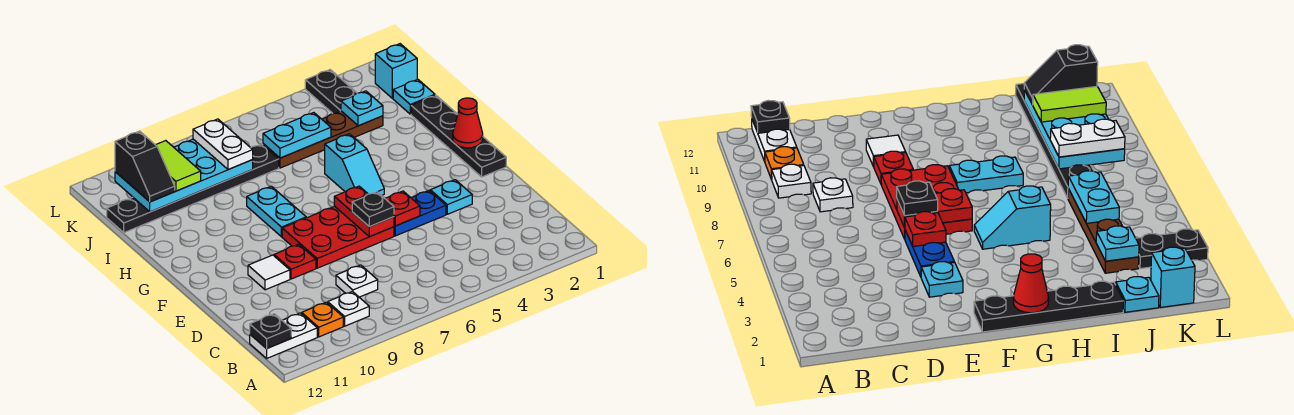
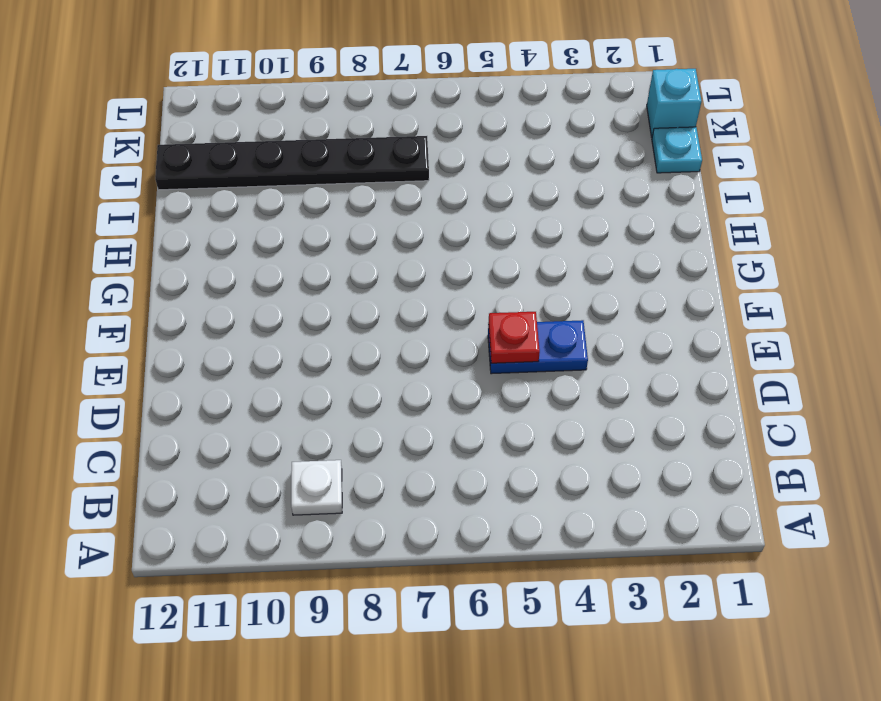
none -> orange plate B10 level 1
none -> white plate B11:B12 level 1
none -> white plate C8 level 1

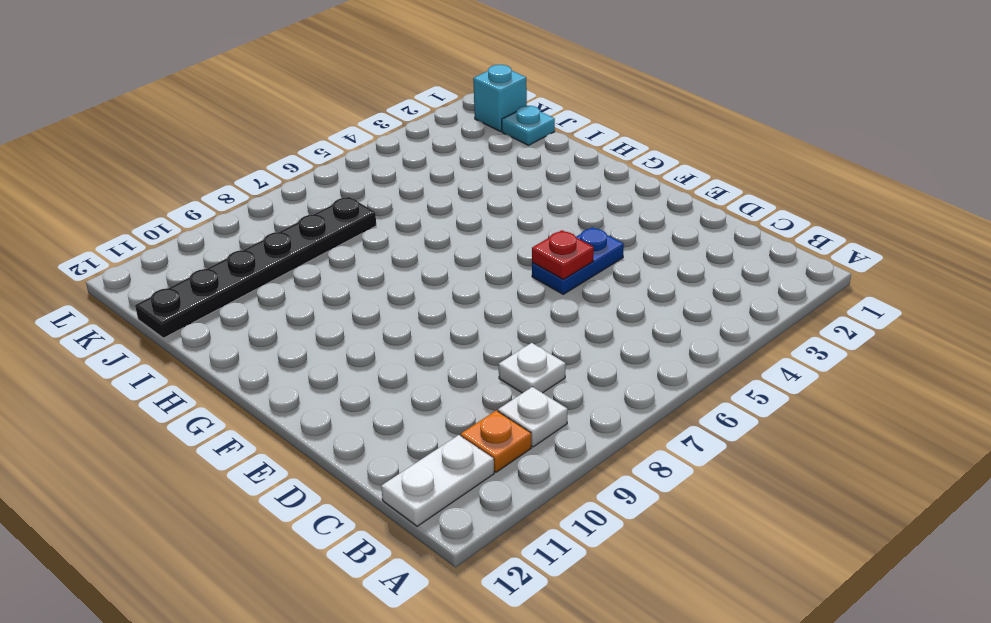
none -> cyan plate E3 level 1
none -> red plate E6:F8 level 1
none -> red plate E9 level 1

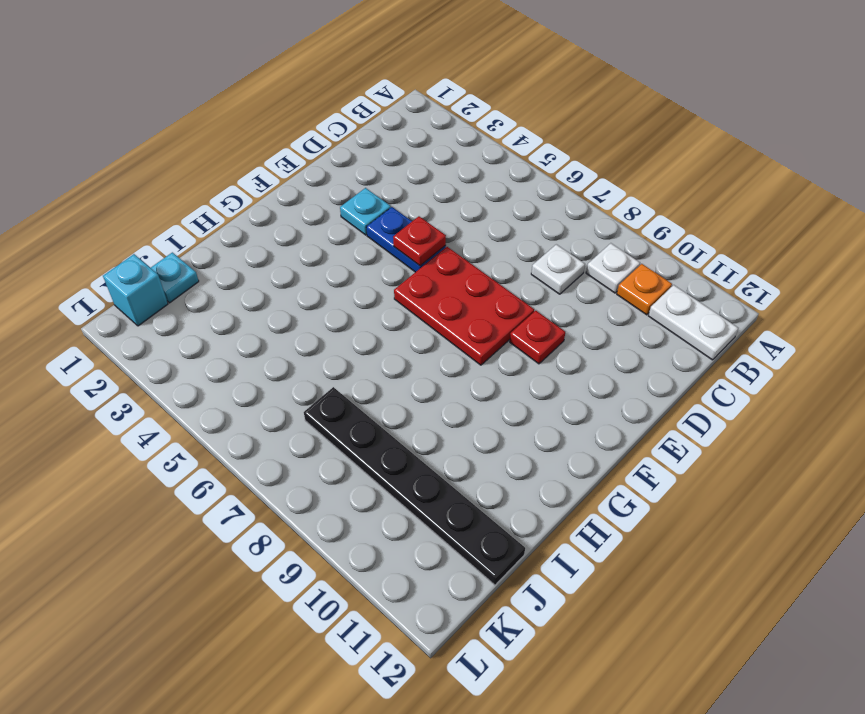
none -> white tile E10 level 1
none -> black plate F1:I1 level 1
none -> cyan slope G5:H5 level 1 top H

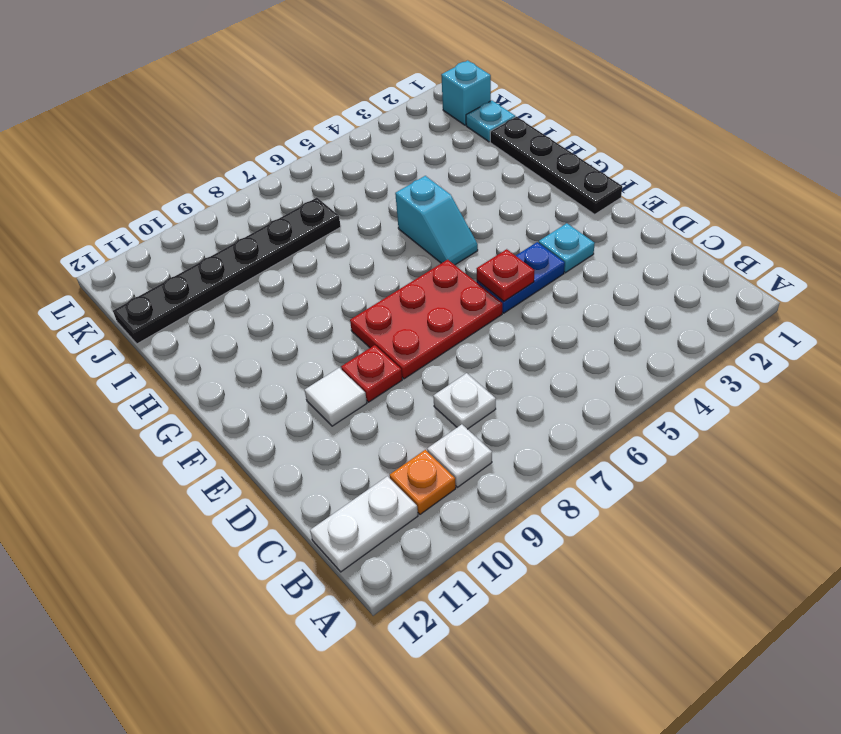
none -> cyan plate G8:H8 level 1
none -> brown plate J3:J6 level 1
none -> black plate K3:L3 level 1

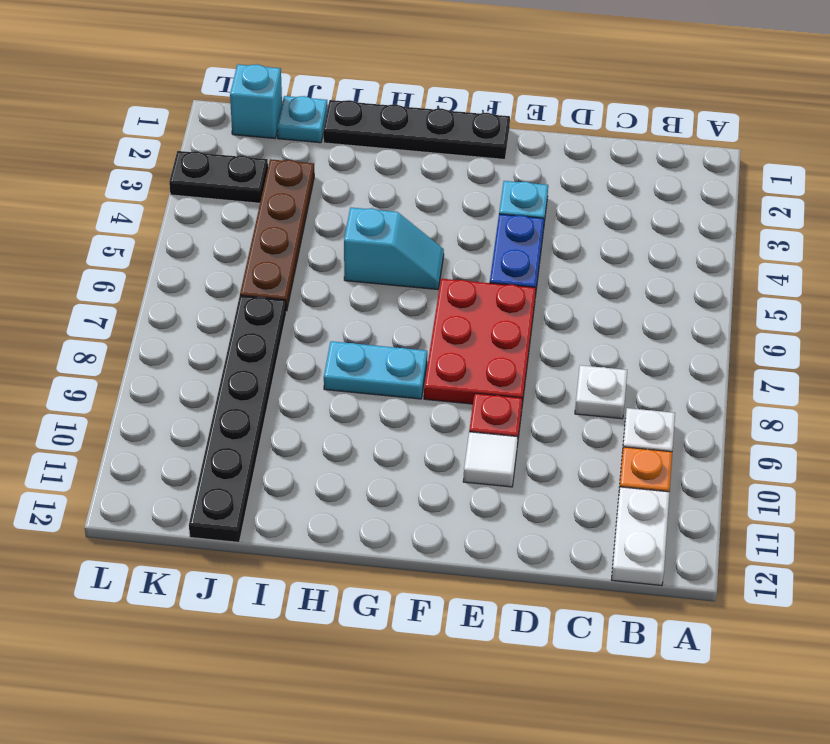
none -> black plate B12 level 2
none -> red plate E5 level 2
none -> red plate E6:F6 level 2

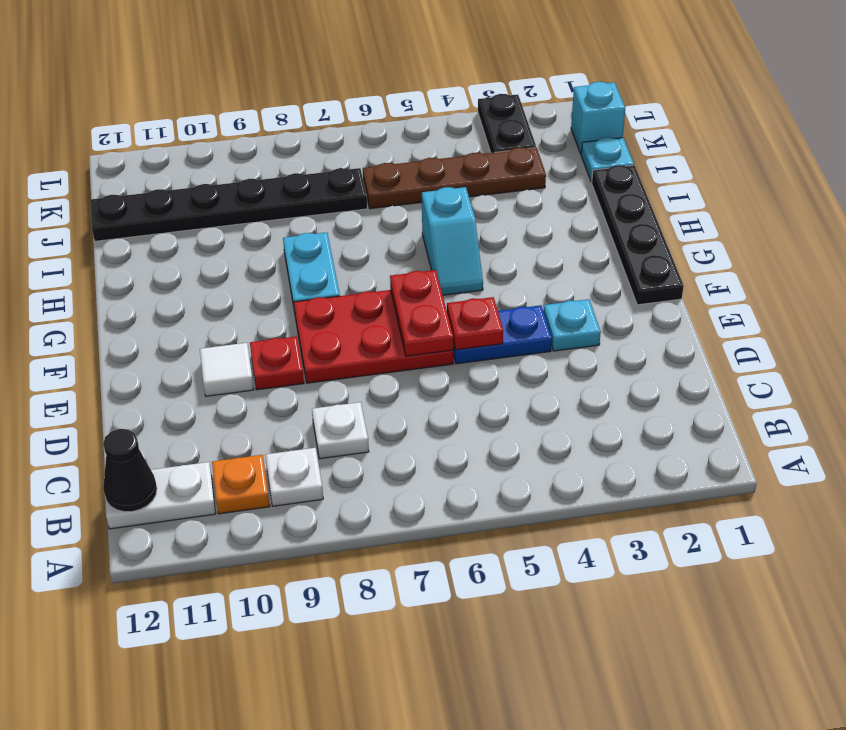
black cone B12 level 2 -> black plate B12 level 2
none -> red cone G1 level 2
none -> cyan plate J3 level 2
none -> cyan plate J5:J6 level 2

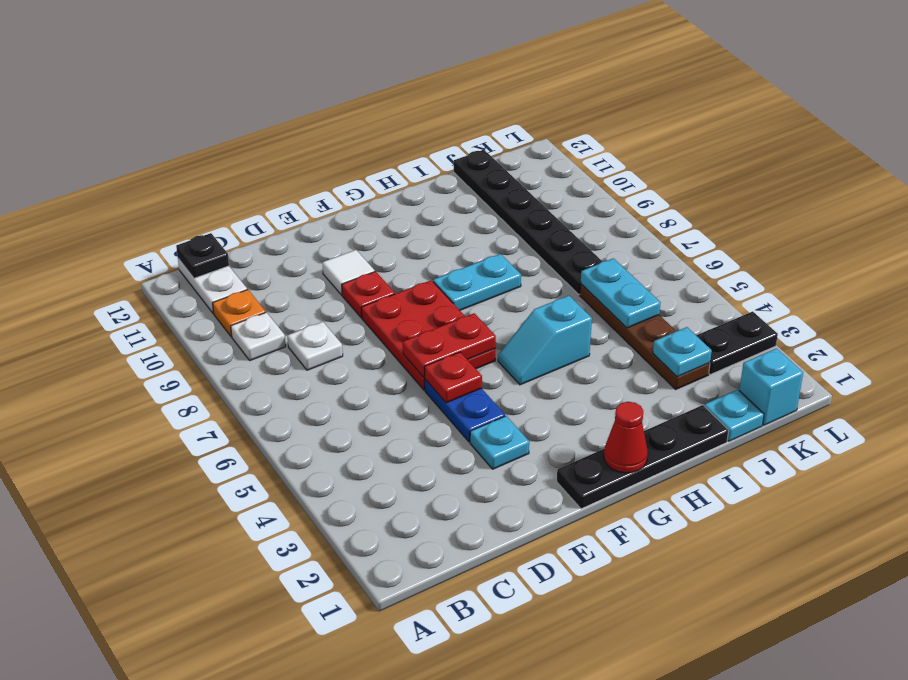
none -> cyan plate J8:K11 level 2
none -> black plate E6 level 3
none -> white plate J8:K8 level 3

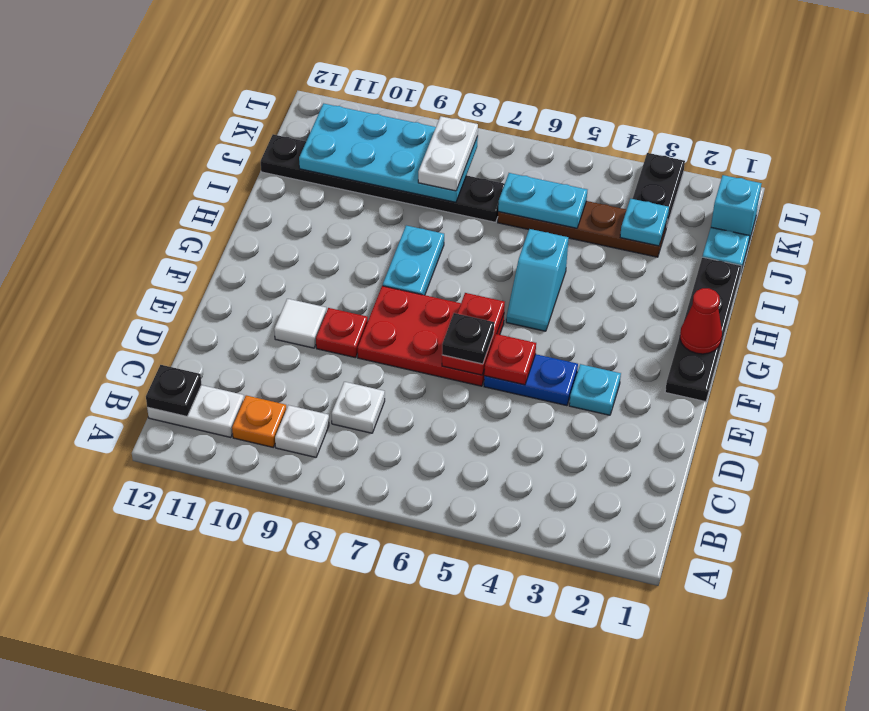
none -> lime tile J10:K10 level 3
none -> black slope J11:K11 level 3 top K

